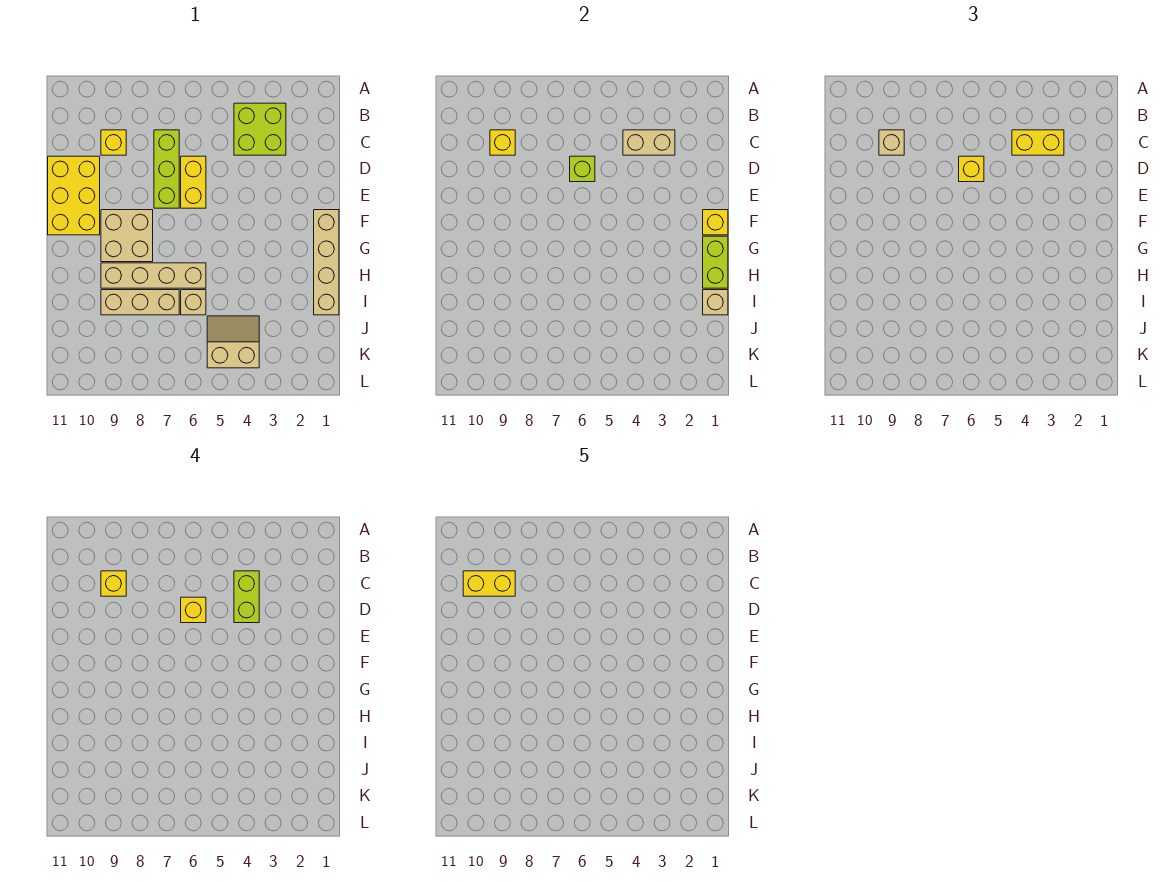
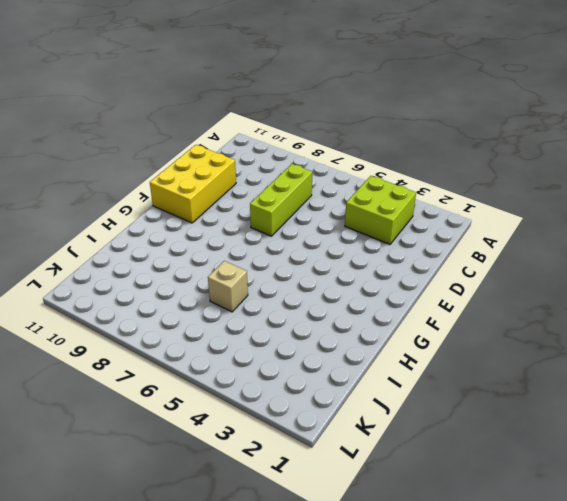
none -> yellow brick C9 level 1
none -> yellow brick D6:E6 level 1
none -> tan brick F1:I1 level 1

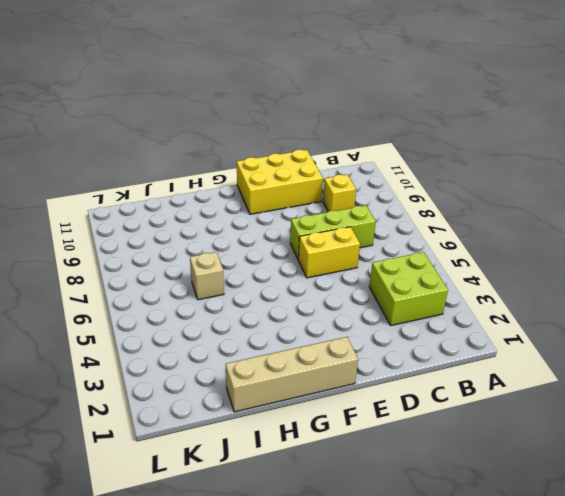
none -> tan brick F8:G9 level 1
none -> tan brick H6:H9 level 1
none -> tan brick I7:I9 level 1

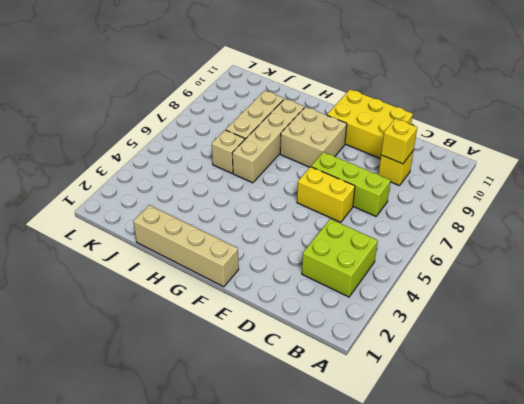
none -> tan slope J4:K5 level 1 top K
none -> tan brick C3:C4 level 2
none -> lime brick D6 level 2

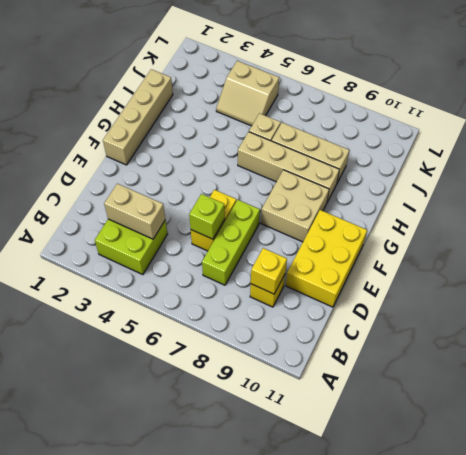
none -> yellow brick F1 level 2
none -> lime brick G1:H1 level 2
none -> tan brick I1 level 2

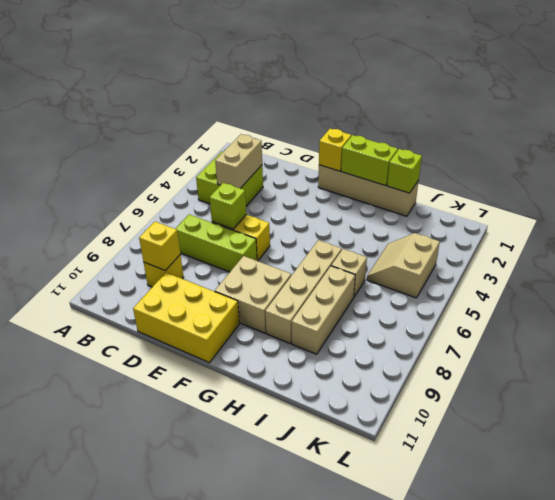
lime brick I1 level 2 -> tan brick I1 level 2
none -> yellow brick C3:C4 level 3
none -> tan brick C9 level 3
none -> yellow brick D6 level 3

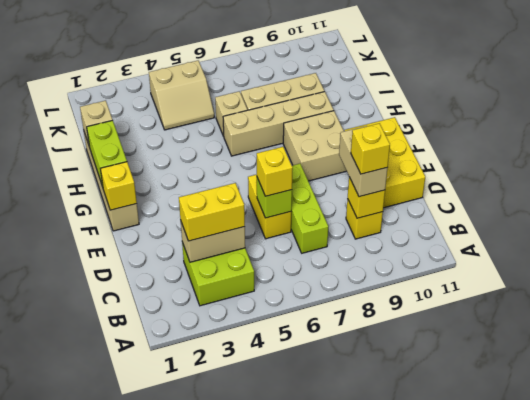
tan brick C9:D9 level 3 -> tan brick C9 level 3
none -> lime brick C4:D4 level 4
none -> yellow brick D6 level 4
none -> yellow brick C9:C10 level 5

